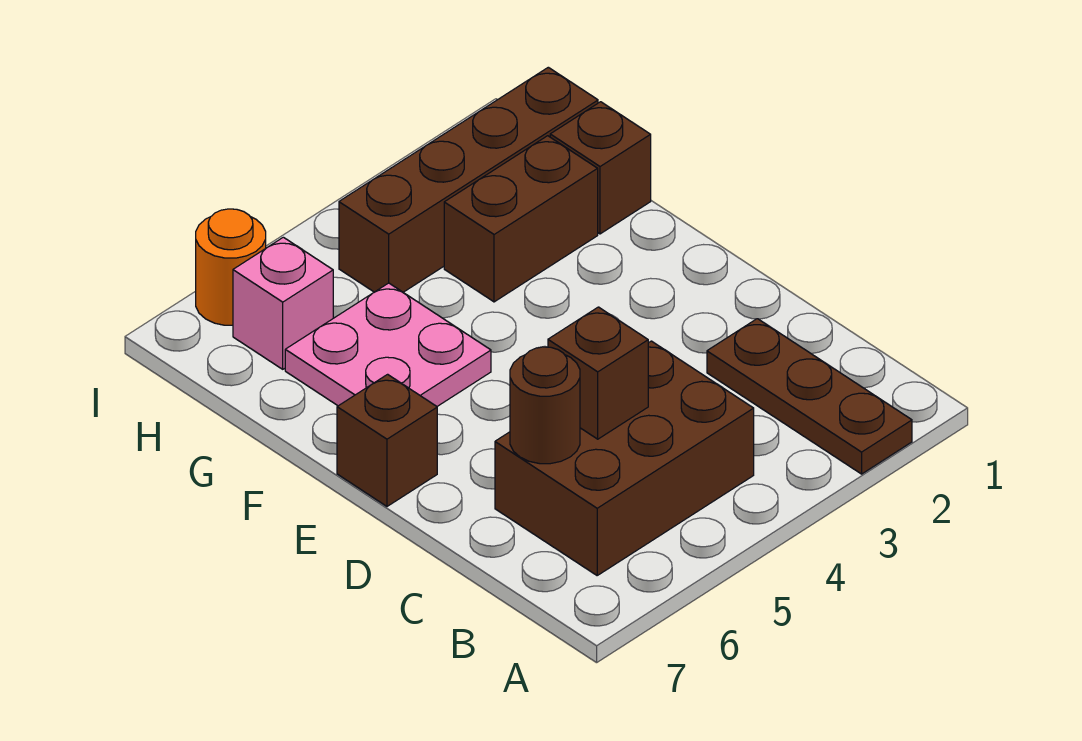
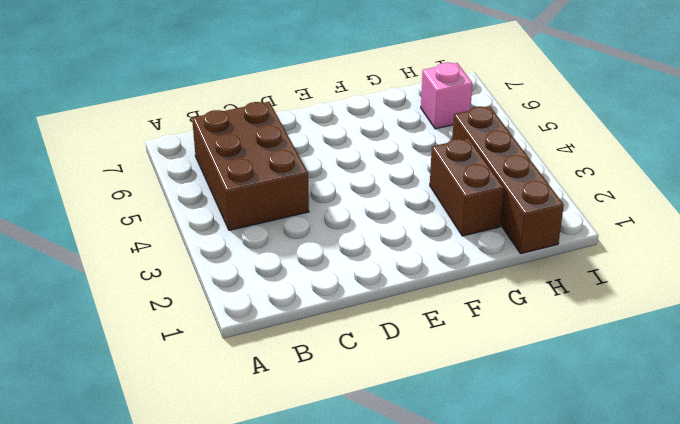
none -> brown plate A2:C2 level 1
none -> brown brick E7 level 1

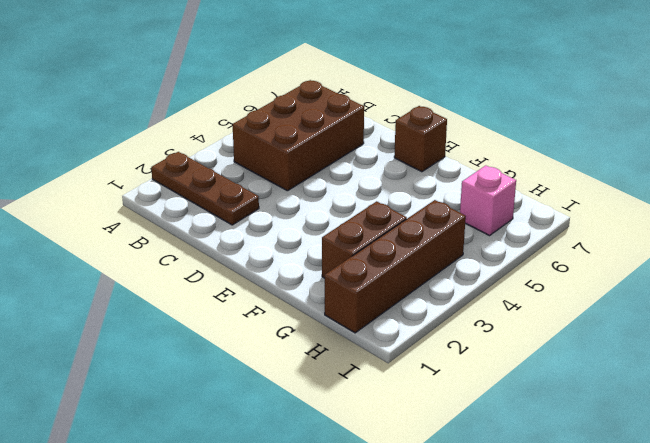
none -> pink plate F5:G6 level 1
none -> brown brick G1 level 1

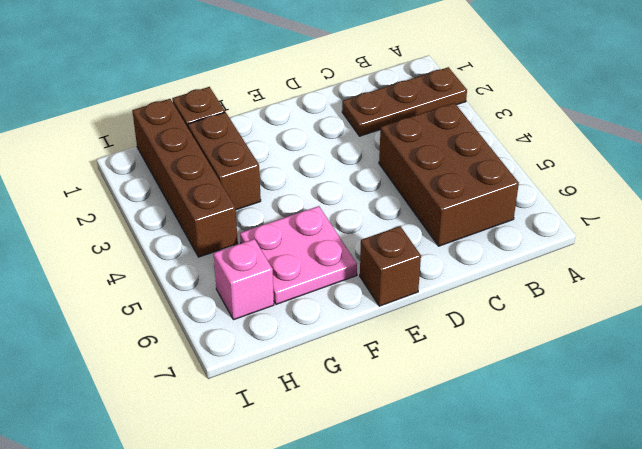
none -> orange round brick I6 level 1
none -> brown brick C5 level 2

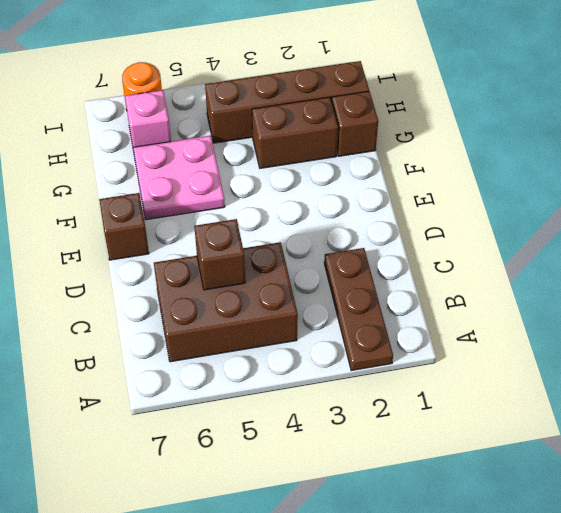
none -> brown round brick C6 level 2

